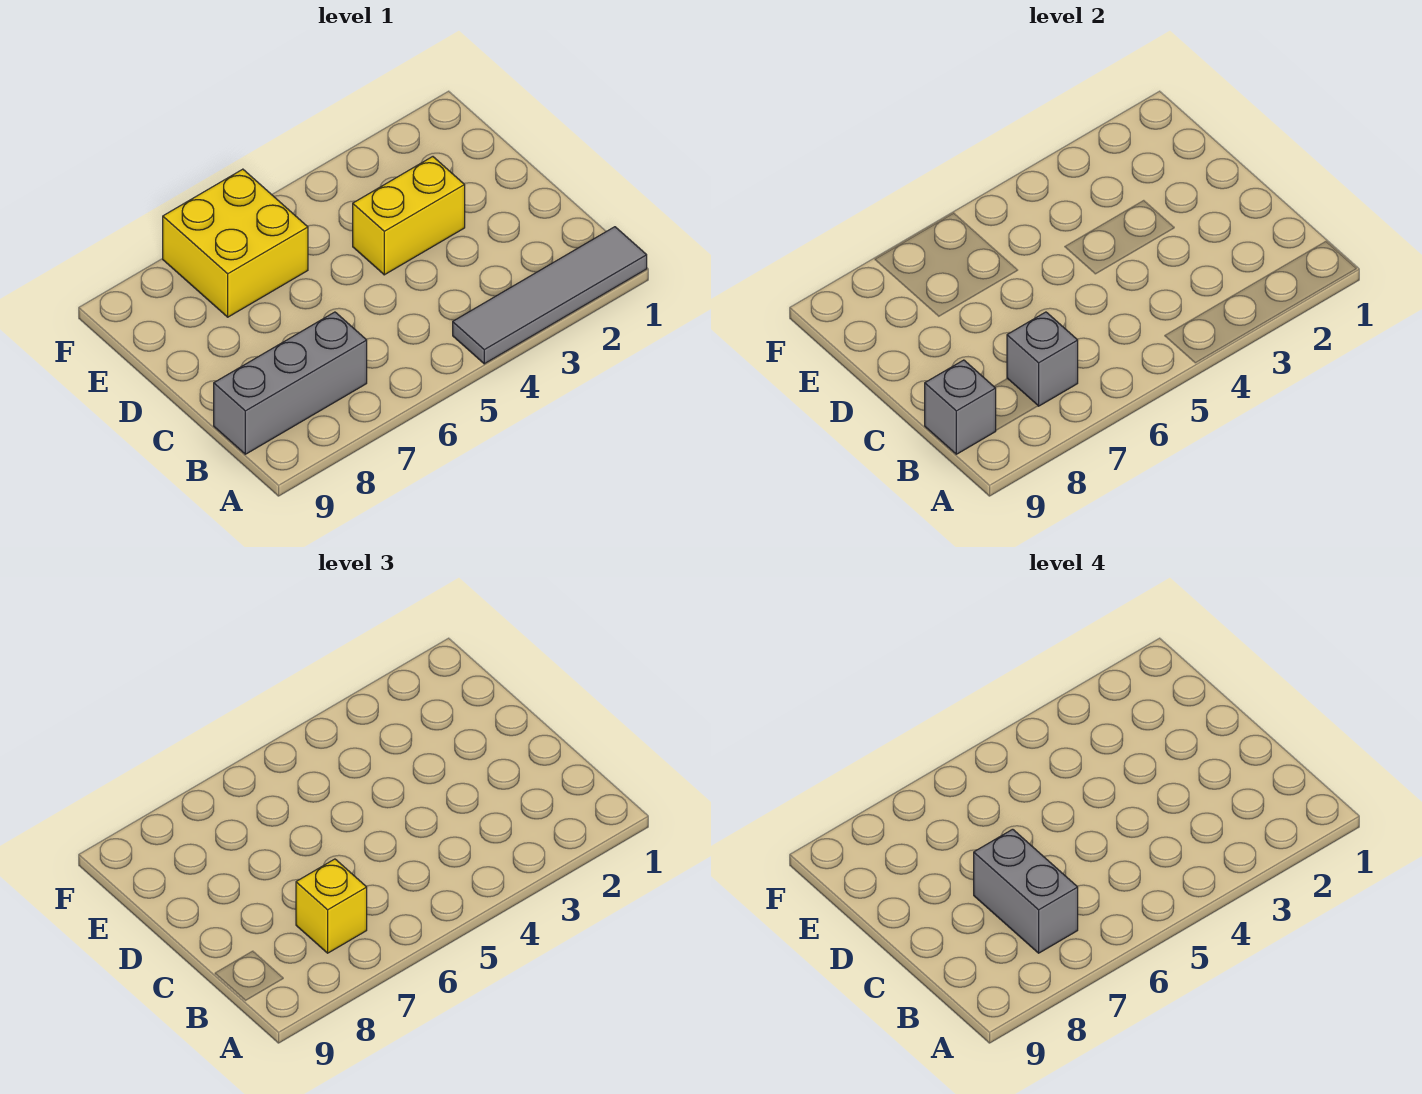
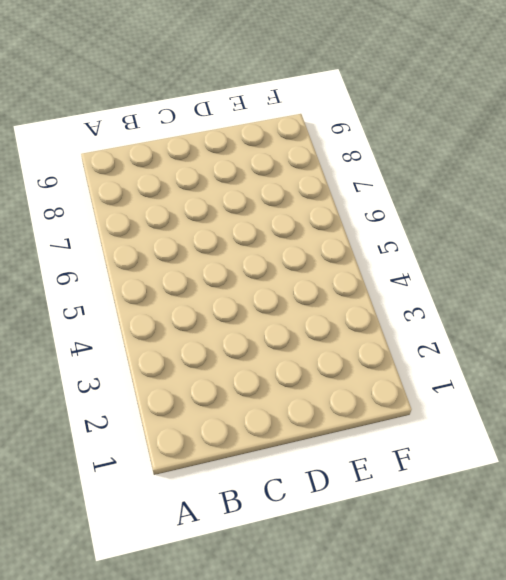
none -> grey tile A1:A4 level 1
none -> grey brick B7:B9 level 1

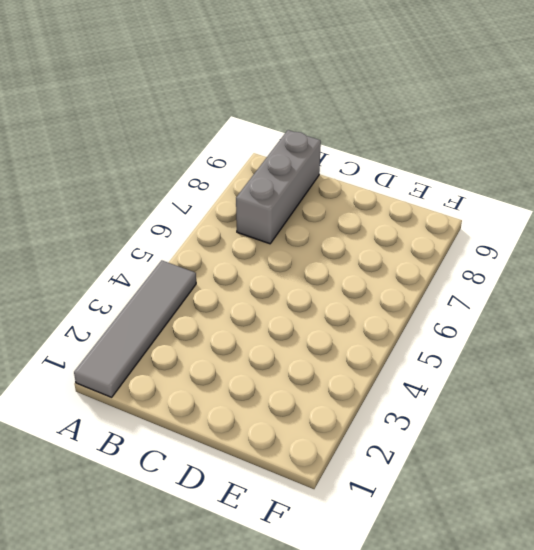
none -> yellow brick D3:D4 level 1
none -> yellow brick E6:F7 level 1

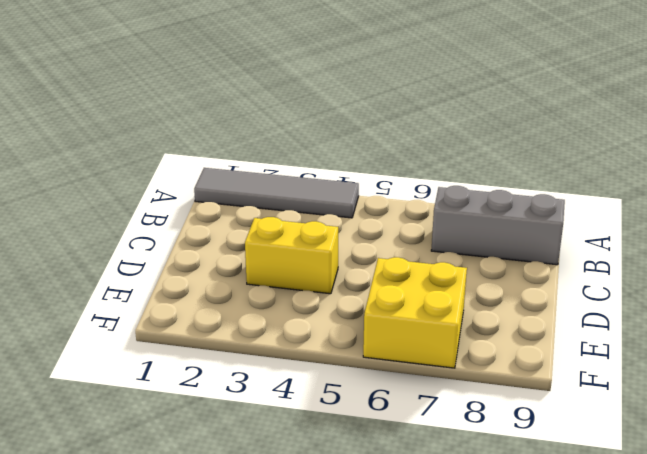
none -> grey brick B7 level 2
none -> grey brick B9 level 2

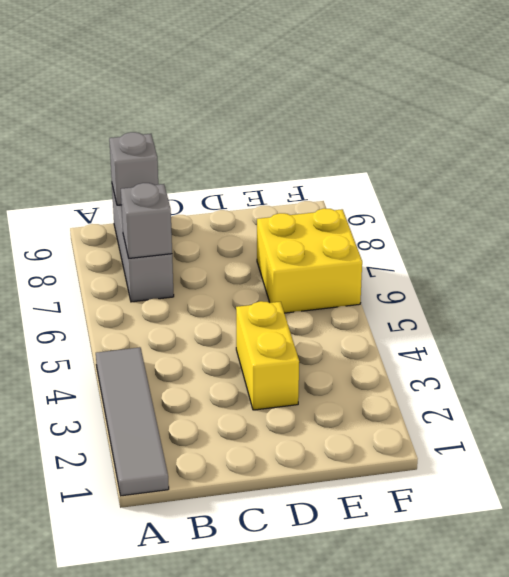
none -> yellow brick B7 level 3
none -> grey brick B7:C7 level 4

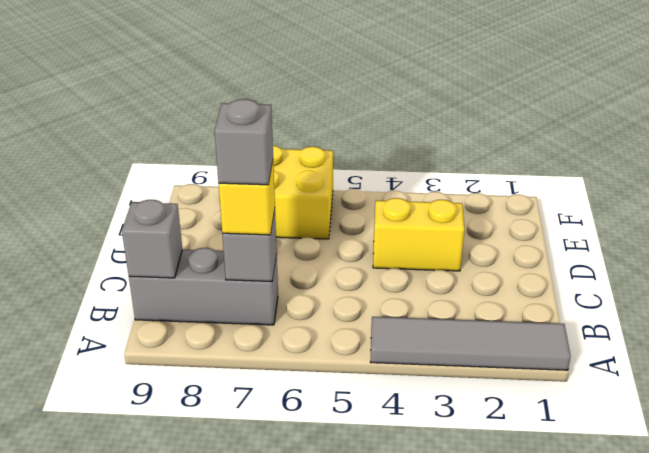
grey brick B7 level 4 -> grey brick B7:C7 level 4

